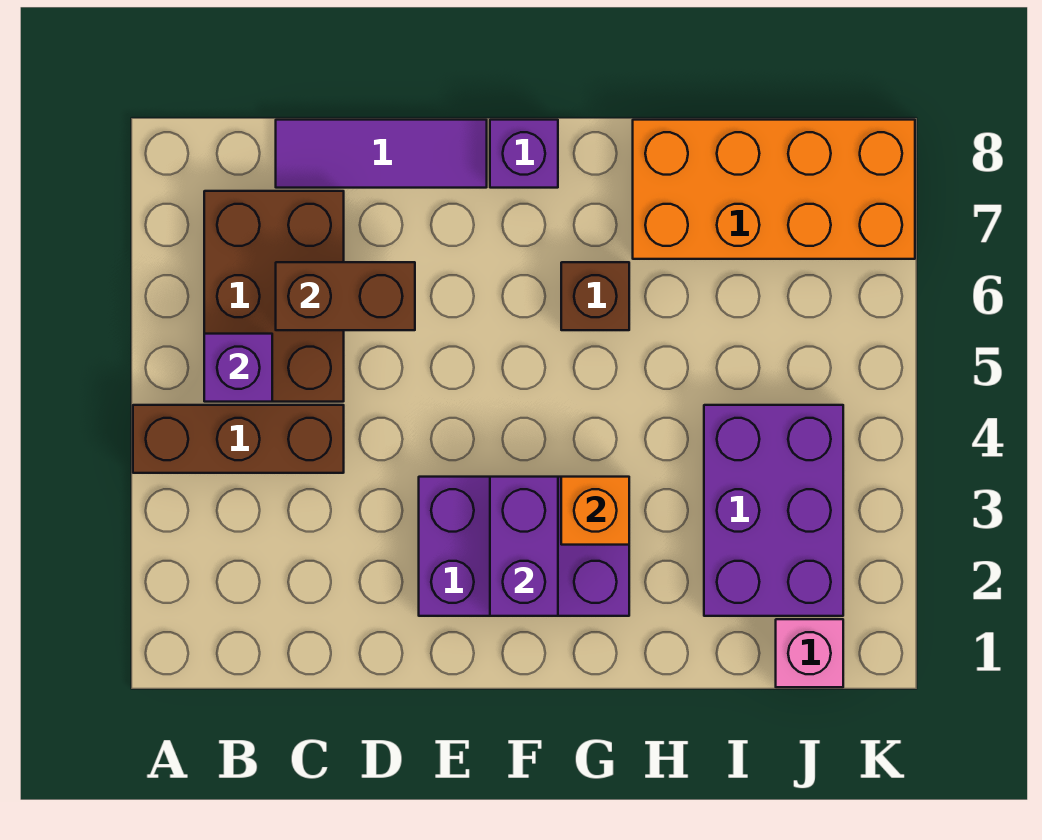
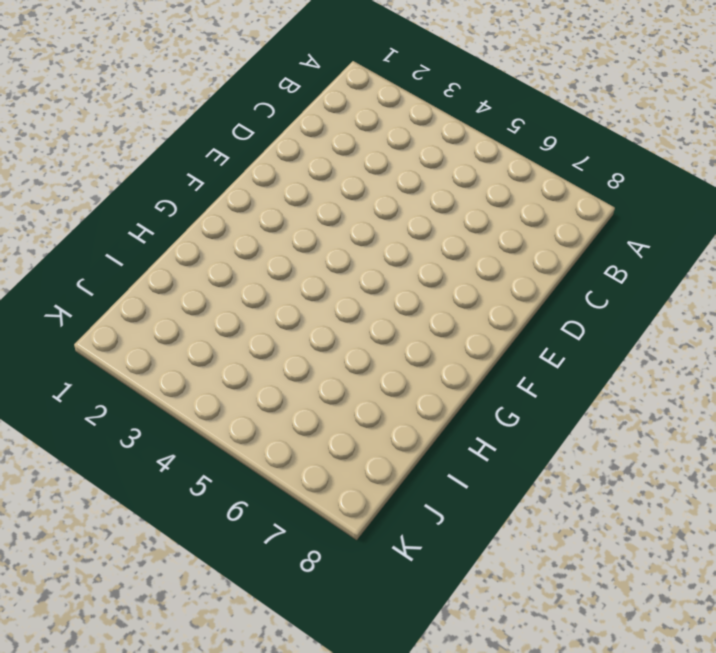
none -> brown brick A4:C4 level 1
none -> brown brick B5:C7 level 1
none -> purple tile C8:E8 level 1

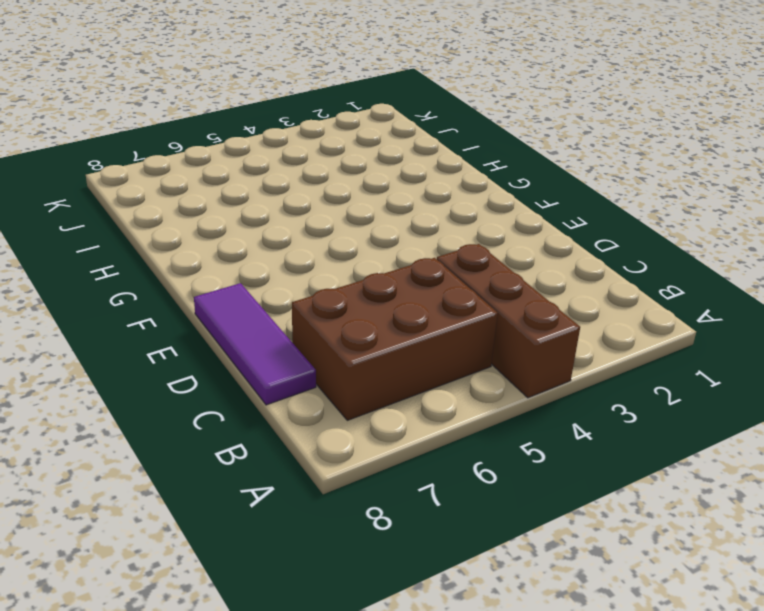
none -> purple brick E2:G3 level 1
none -> purple brick F8 level 1
none -> brown brick G6 level 1

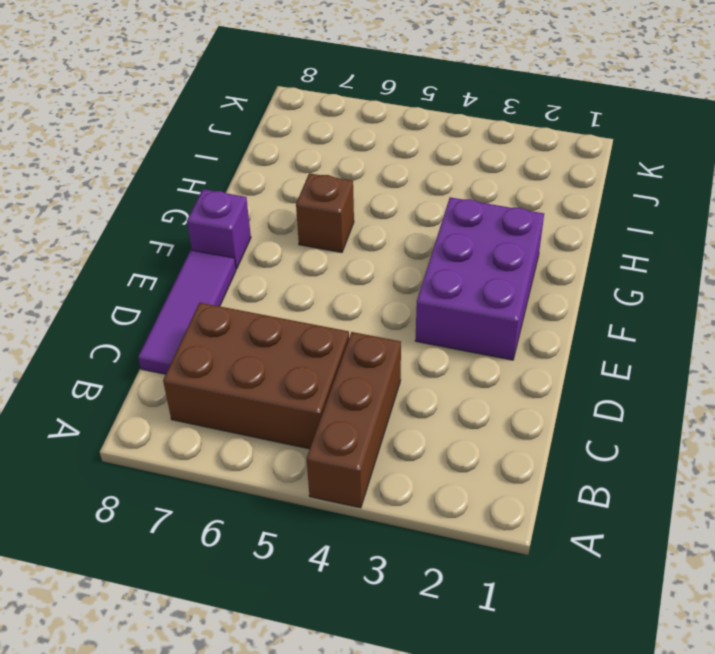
none -> orange brick H7:K8 level 1
none -> purple brick I2:J4 level 1
none -> pink brick J1 level 1

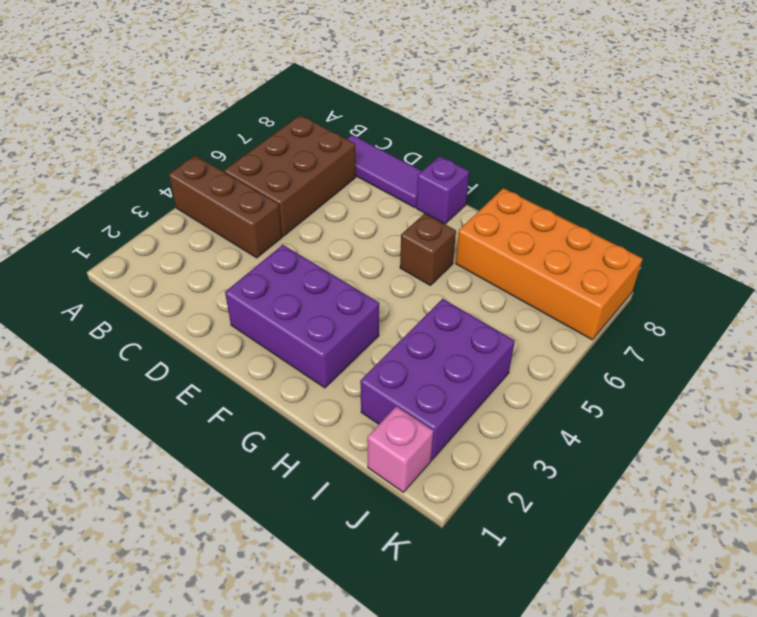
none -> purple brick B5 level 2
none -> brown brick C6:D6 level 2
none -> purple brick F2:F3 level 2

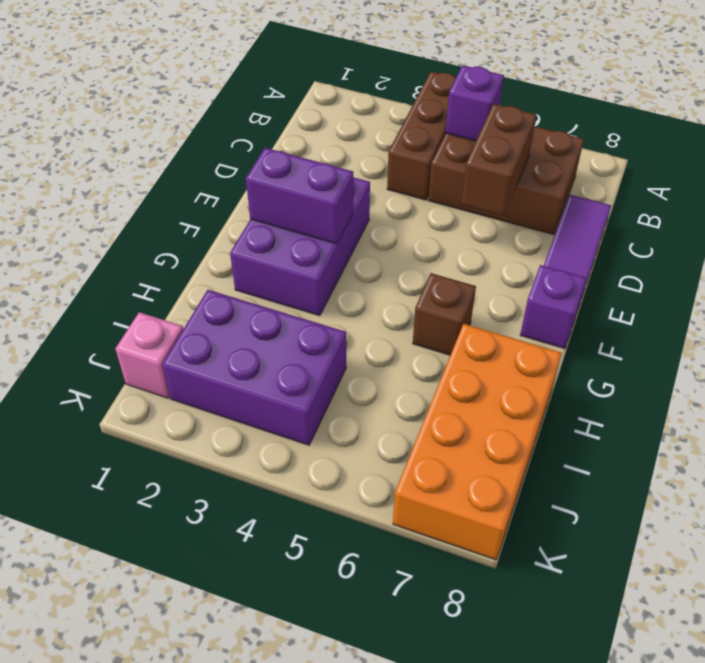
none -> orange brick G3 level 2

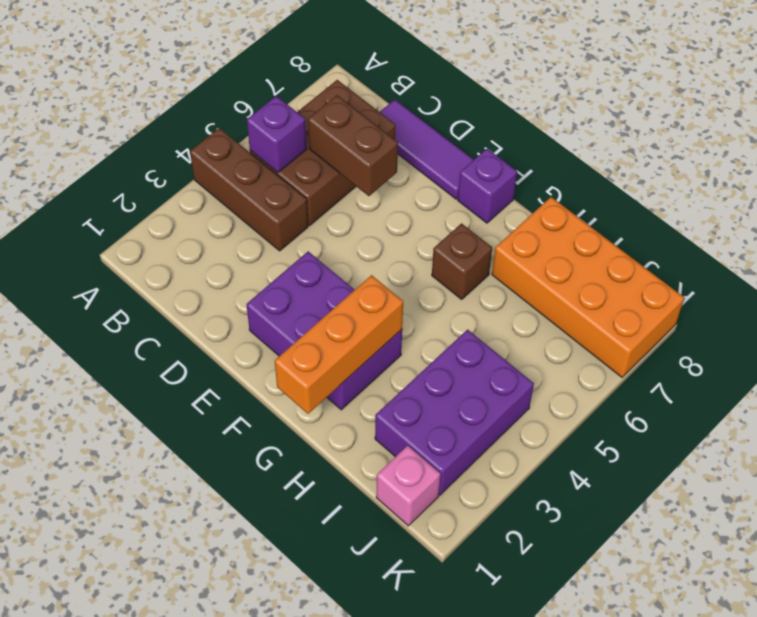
orange brick G1:G3 level 2 -> orange brick G3 level 2
none -> purple brick F2:F3 level 2

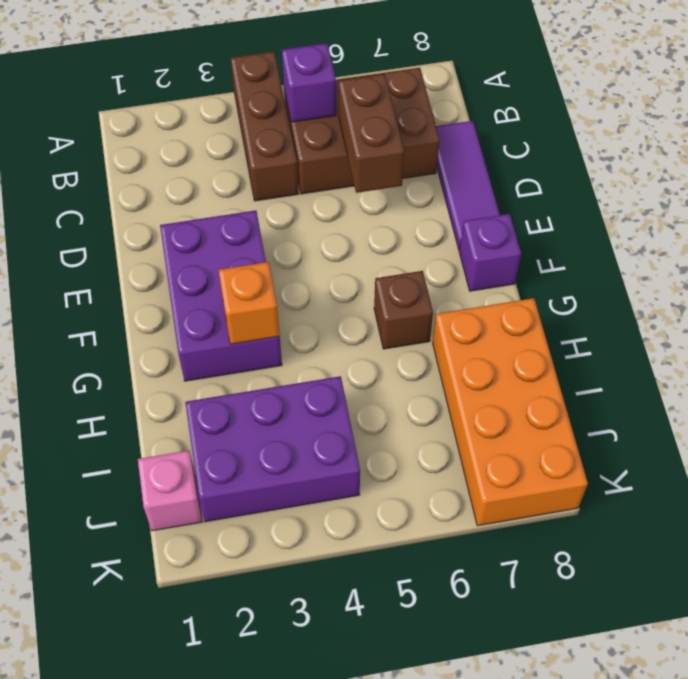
none -> purple brick F2:F3 level 2

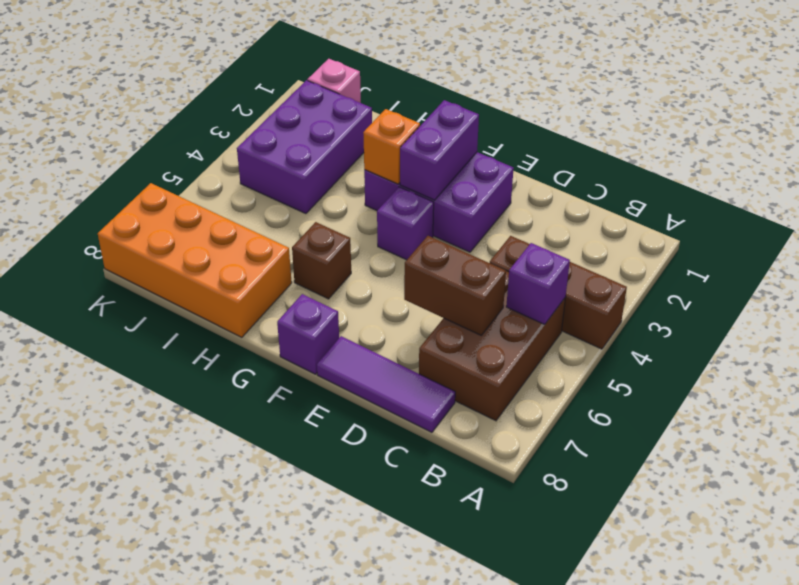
purple brick F4 level 1 -> none

